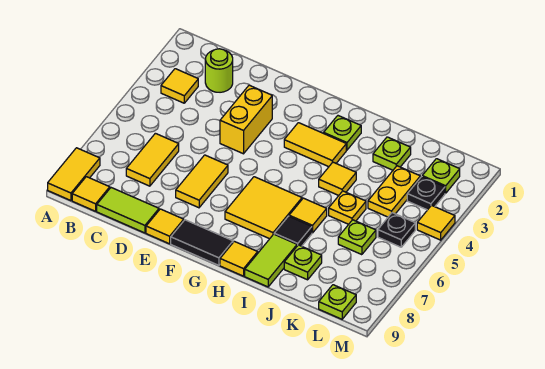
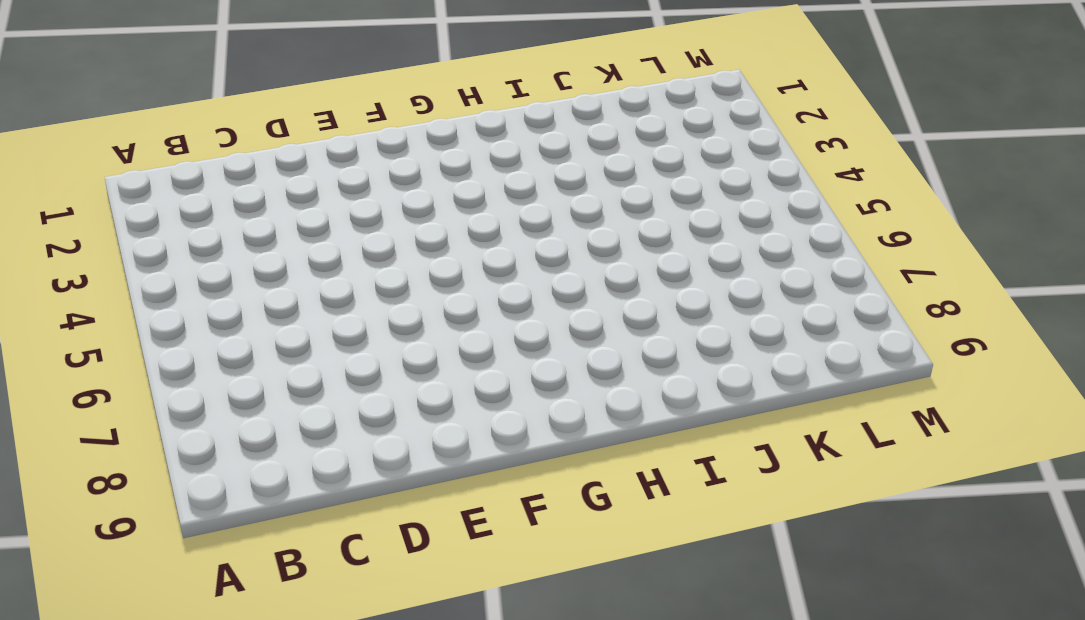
none -> yellow tile A8:A9 level 1
none -> yellow tile B3 level 1
none -> yellow tile B9 level 1

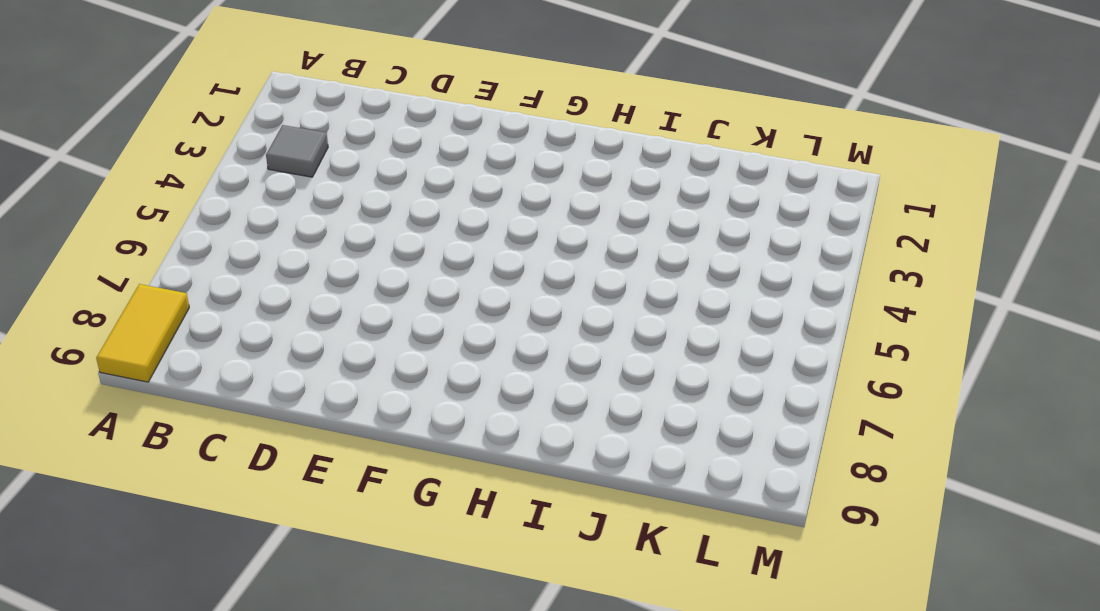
grey tile B3 level 1 -> yellow tile B3 level 1
none -> yellow tile B9 level 1
none -> lime round brick C2 level 1
none -> yellow tile C6:C7 level 1

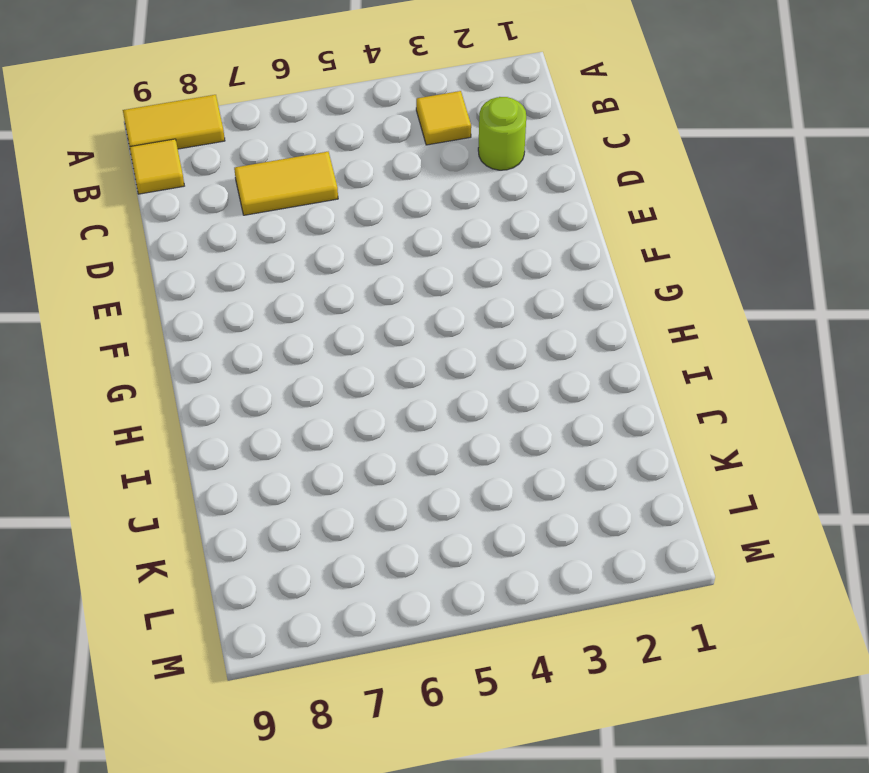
none -> lime tile C9:D9 level 1
none -> yellow brick E3:E4 level 1
none -> yellow tile E6:E7 level 1

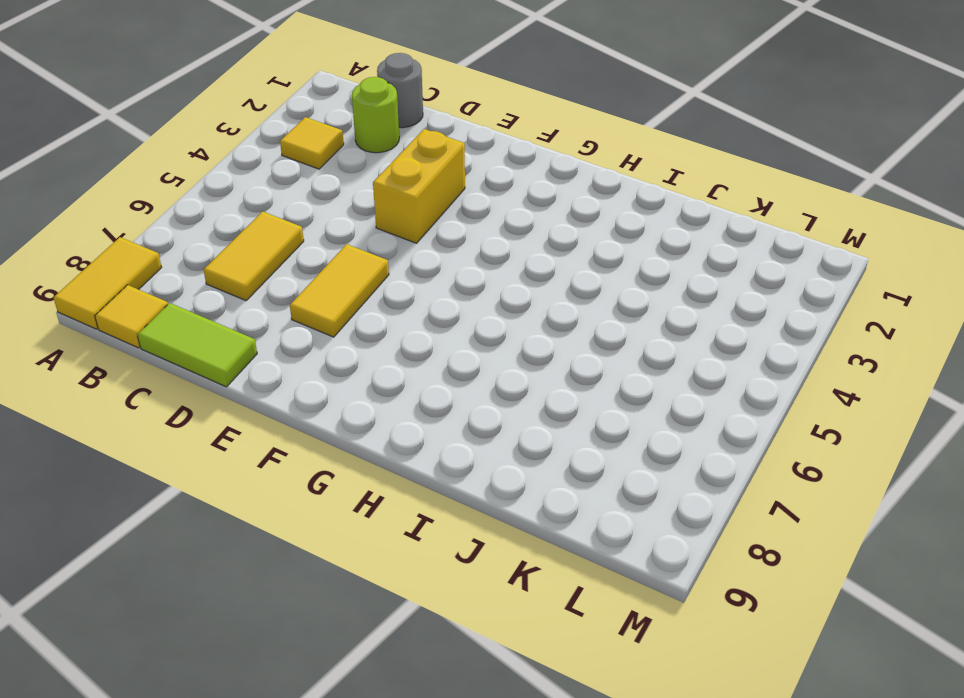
grey round brick C1 level 1 -> none
none -> yellow tile E9 level 1
none -> black tile F9:G9 level 1
none -> yellow tile G3:H3 level 1

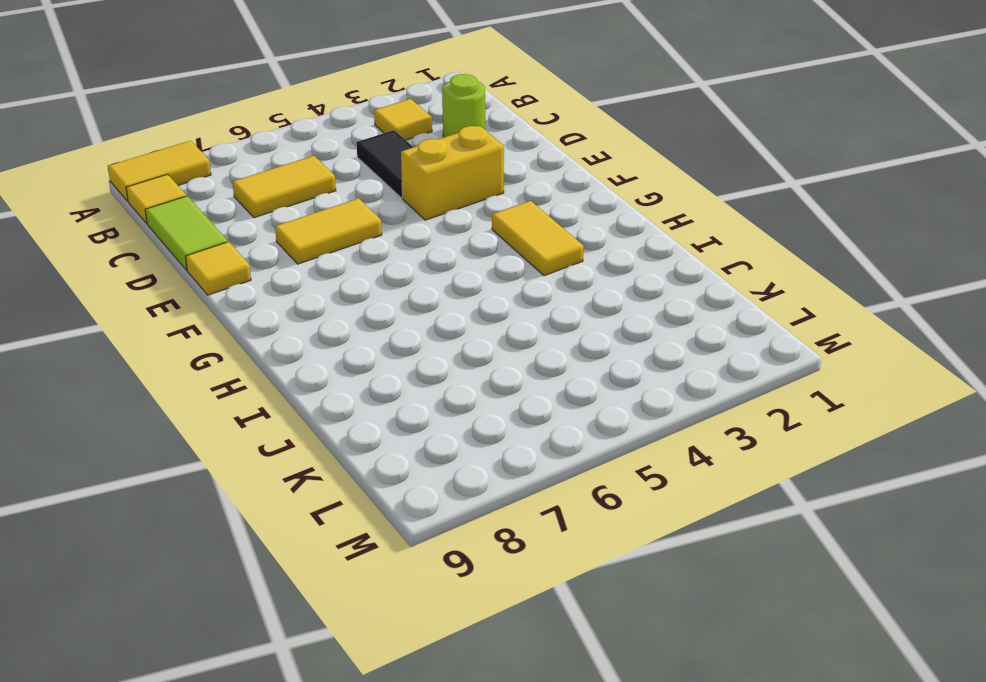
black tile C4:D4 level 1 -> black tile F9:G9 level 1
none -> yellow tile G6:H7 level 1
none -> lime plate H2 level 1
none -> yellow tile H9 level 1

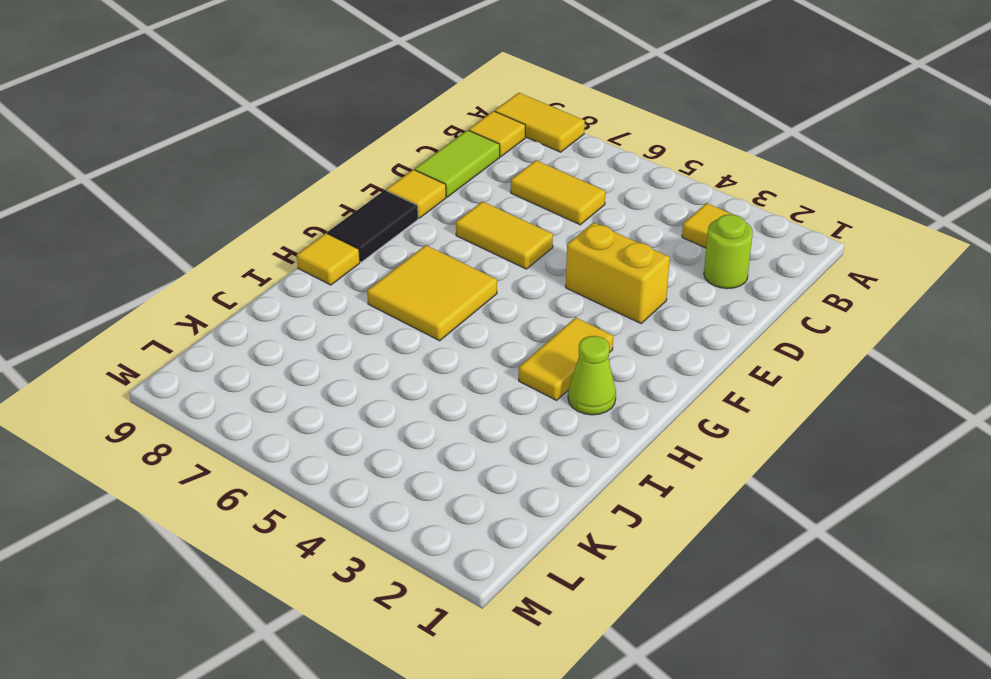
lime cone H2 level 1 -> lime plate H2 level 1
none -> yellow tile I4 level 1
none -> yellow tile I6 level 1
none -> black tile I7 level 1

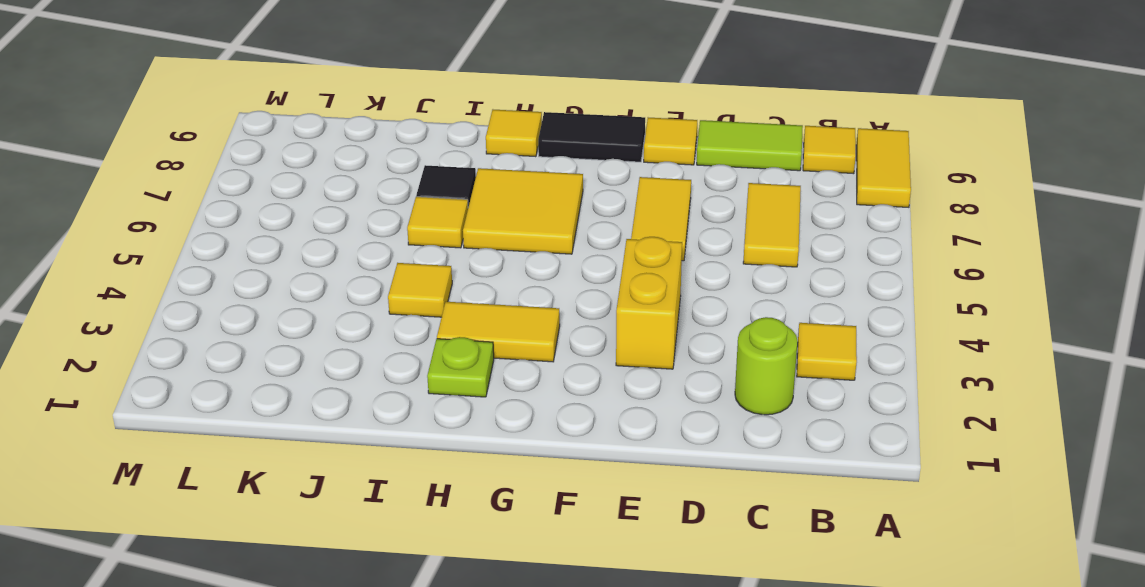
none -> lime tile I8:I9 level 1
none -> lime plate J2 level 1
none -> yellow plate J5 level 1

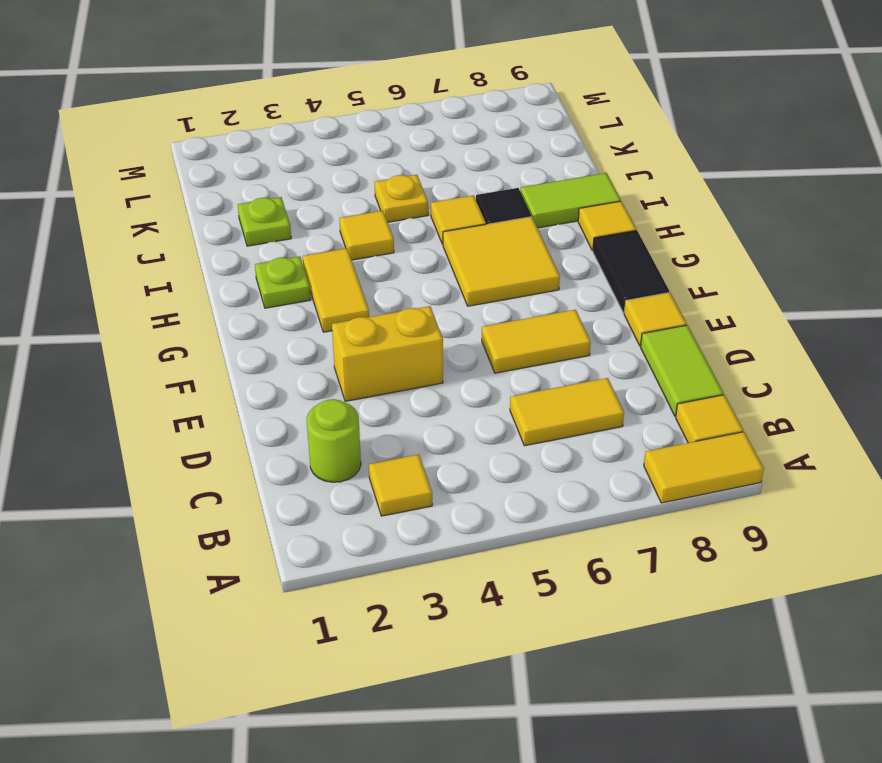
none -> lime plate J8 level 1
none -> yellow plate K3:K4 level 1
none -> lime plate K6 level 1

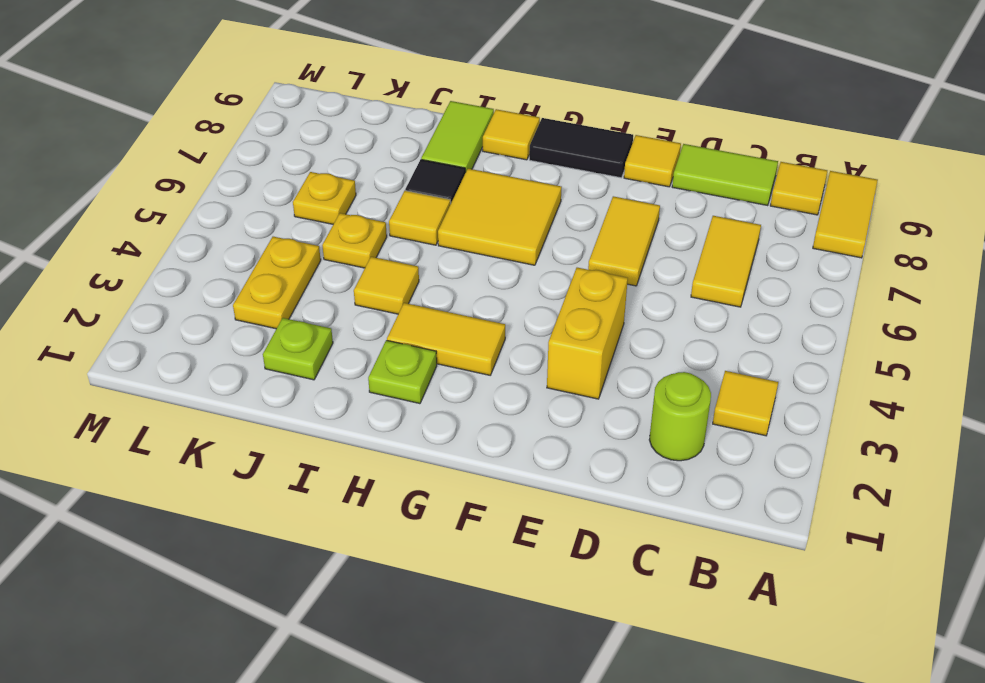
yellow plate K6 level 1 -> lime plate K6 level 1
none -> lime plate J8 level 1
none -> lime plate L2 level 1
none -> black plate L3 level 1

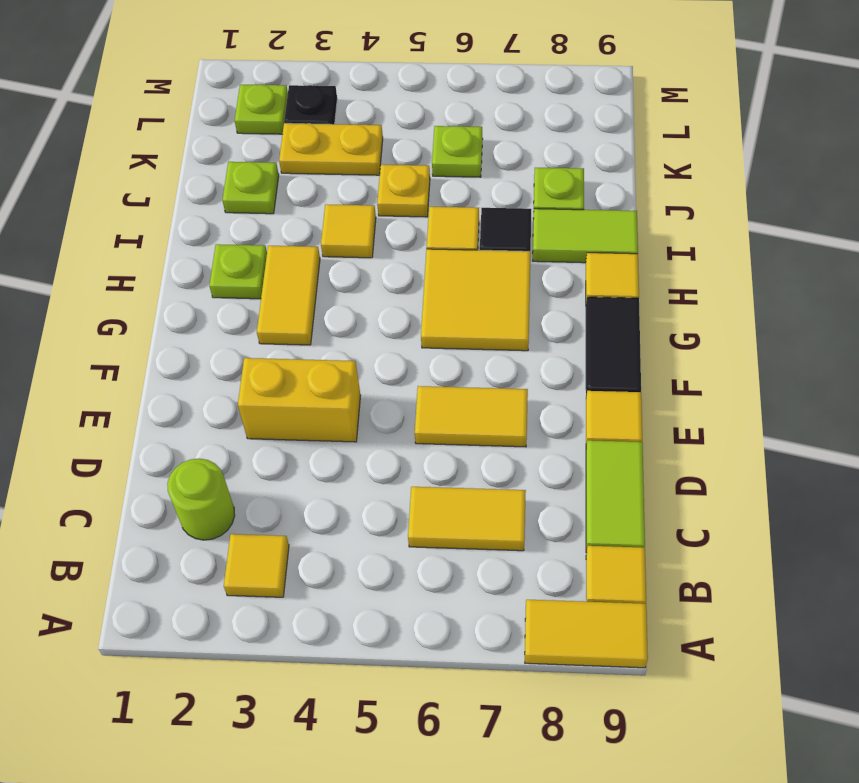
none -> black plate L5 level 1
none -> lime plate L9 level 1
none -> yellow tile M4 level 1

